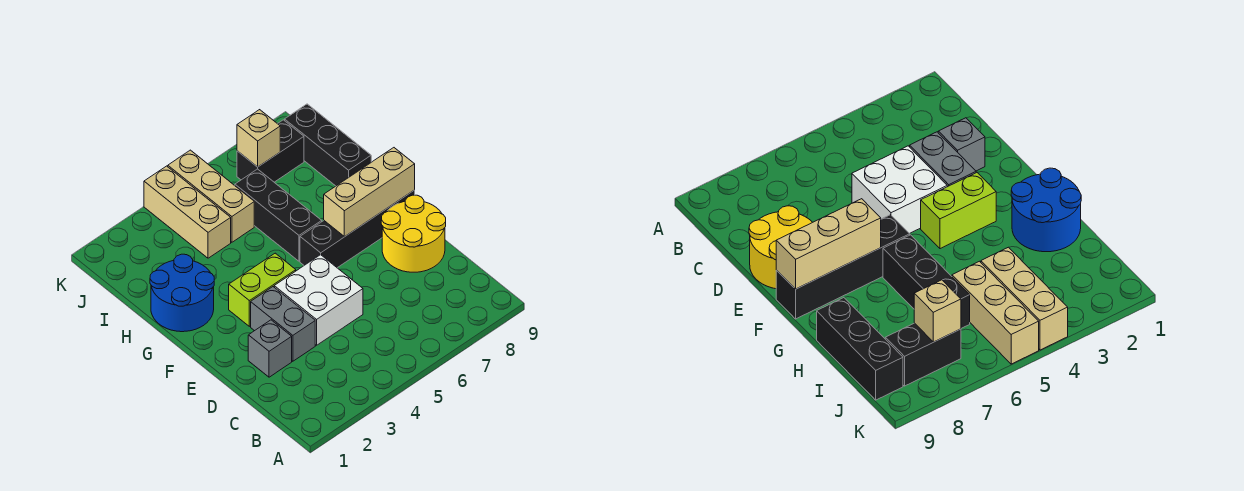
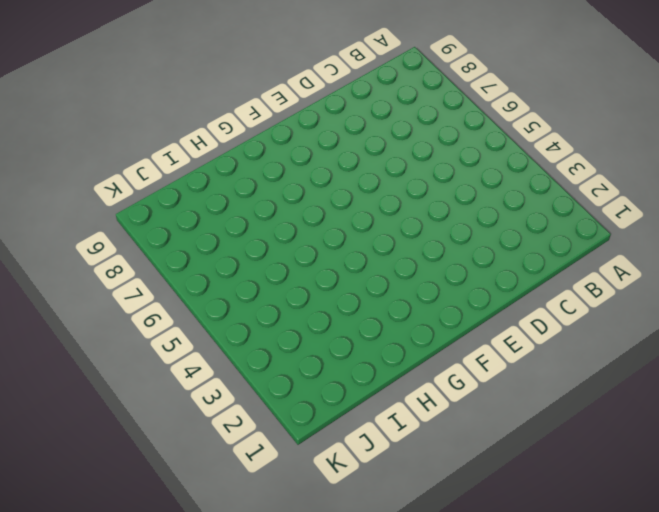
none -> grey brick D2 level 1
none -> grey brick D3:E3 level 1
none -> white brick D4:E5 level 1

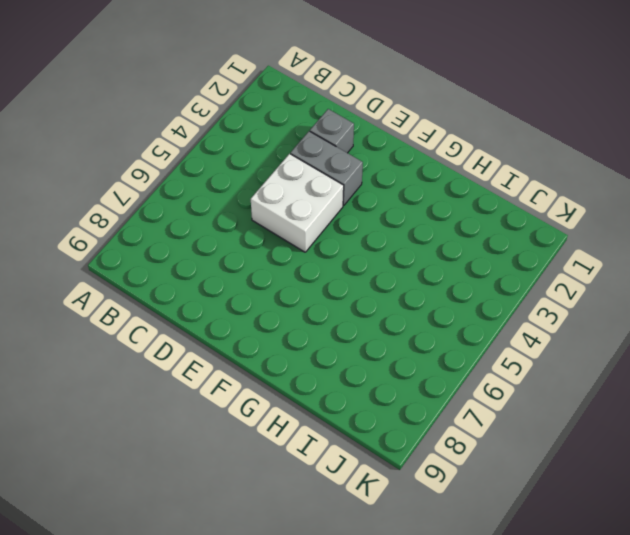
none -> yellow round brick D8:E9 level 1
none -> lime brick F3:F4 level 1
none -> black brick F6:F9 level 1

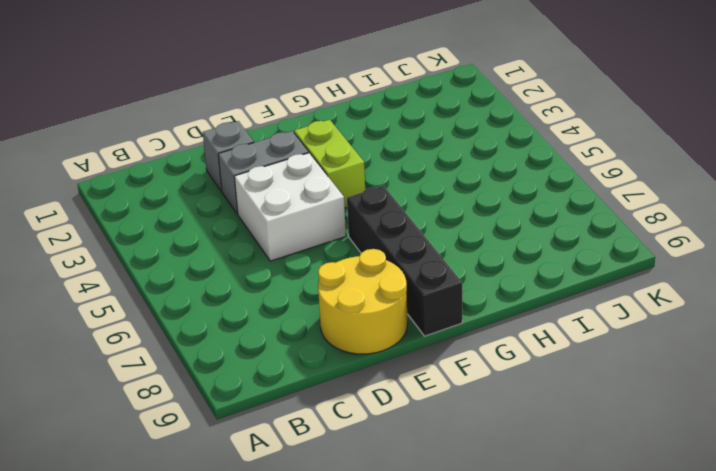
none -> blue round brick G1:H2 level 1
none -> black brick G6:I6 level 1
none -> black brick H9:J9 level 1

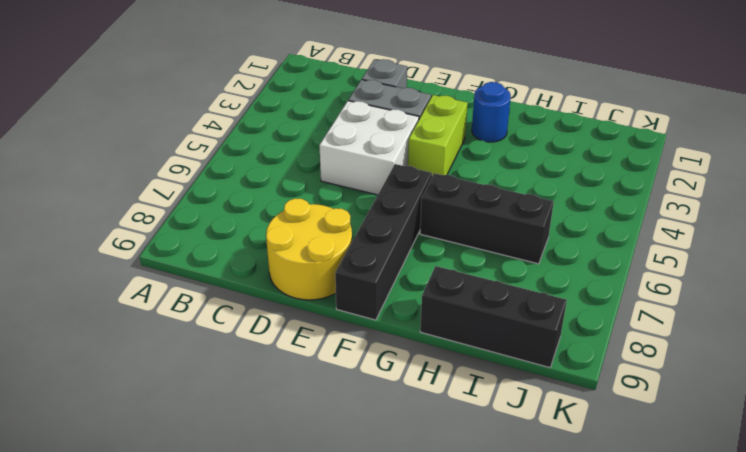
blue round brick G2 level 1 -> blue round brick G1:H2 level 1
none -> tan brick I4:K4 level 1
none -> tan brick I5:K5 level 1
none -> black brick J7:J8 level 1

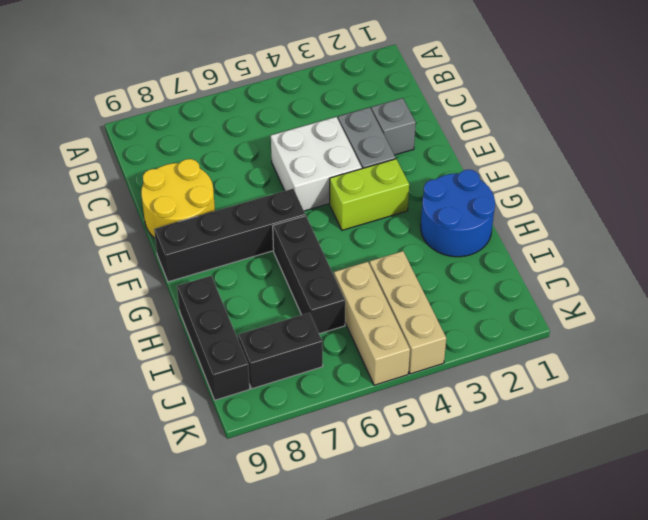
none -> tan brick F7:F9 level 2
none -> tan brick J7 level 2

